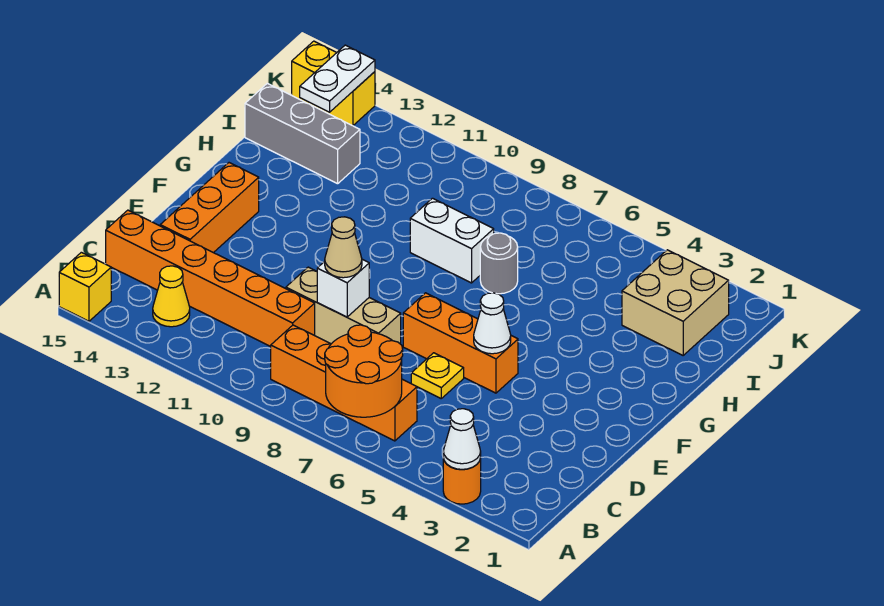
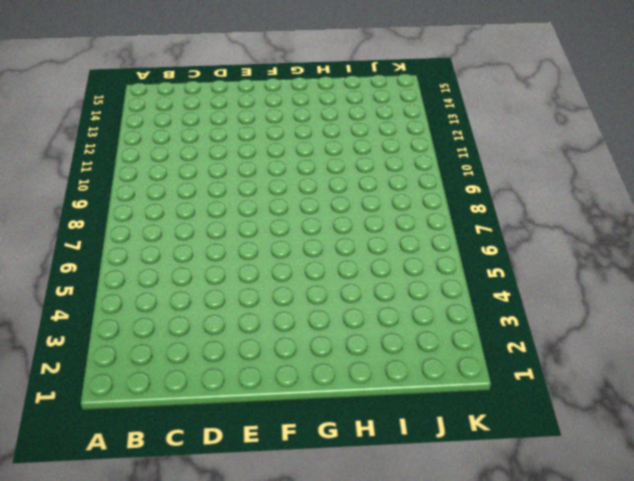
none -> orange round brick A3 level 1
none -> yellow brick A15 level 1
none -> orange brick B6:B9 level 1

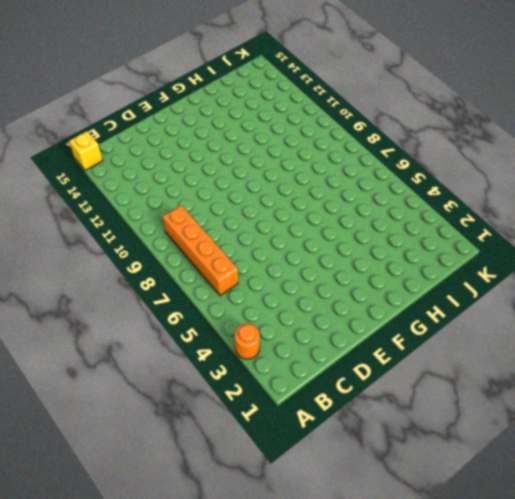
none -> yellow cone B13 level 1
none -> orange brick C10:C15 level 1
none -> yellow plate D6 level 1

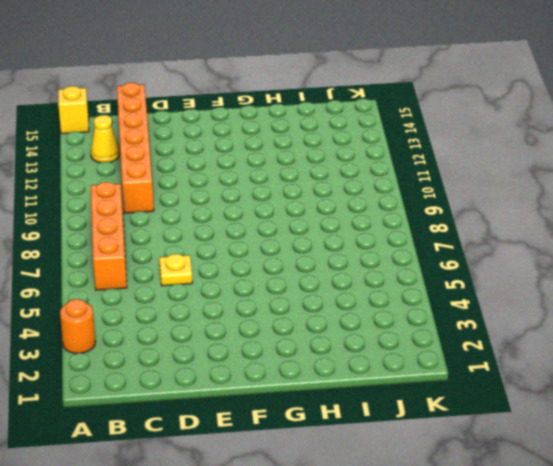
none -> tan brick D8:D10 level 1
none -> orange brick D14:F14 level 1
none -> orange brick E5:E7 level 1

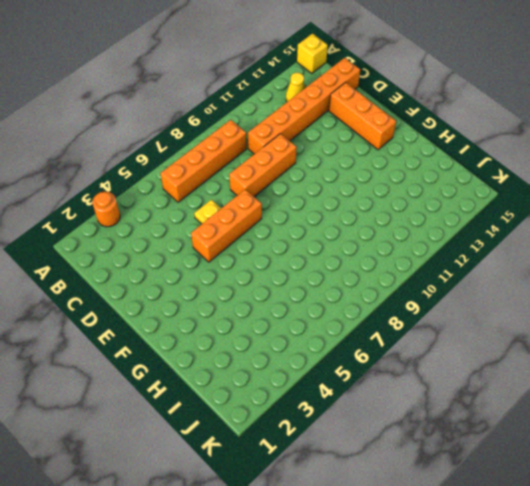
orange brick D8:D10 level 1 -> tan brick D8:D10 level 1
none -> grey round brick H7 level 1
none -> white brick H8:H9 level 1
none -> tan brick I2:J3 level 1

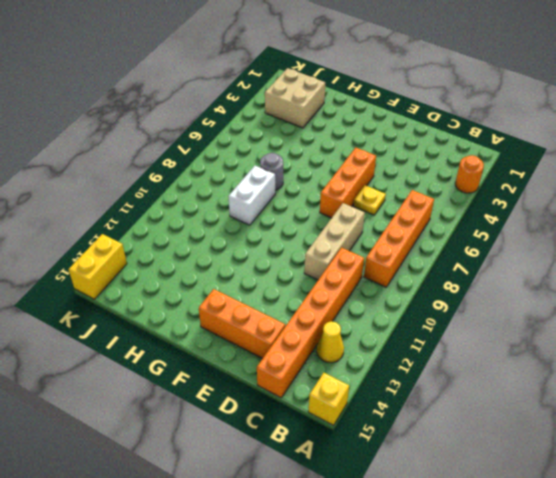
none -> grey brick I13:I15 level 1
none -> white cone A3 level 2
none -> orange round brick A6:B7 level 2

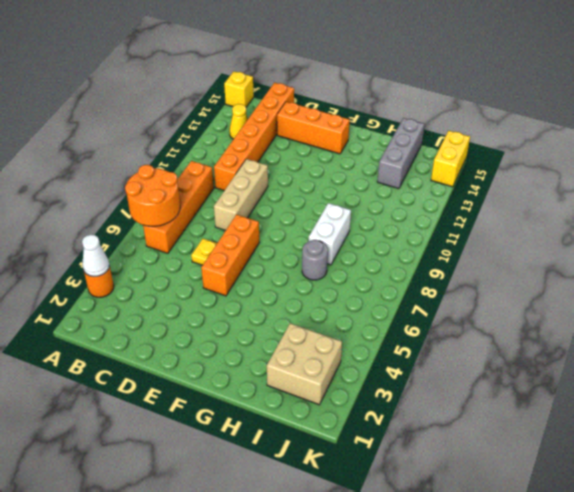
none -> white brick D9 level 2
none -> white cone E5 level 2
none -> white plate J14:K14 level 2

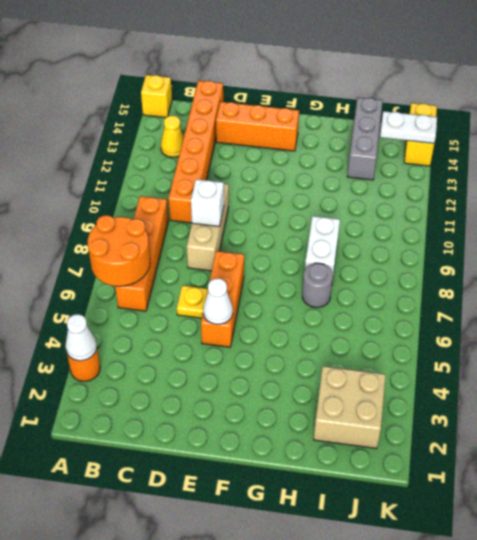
none -> tan cone D9 level 3

